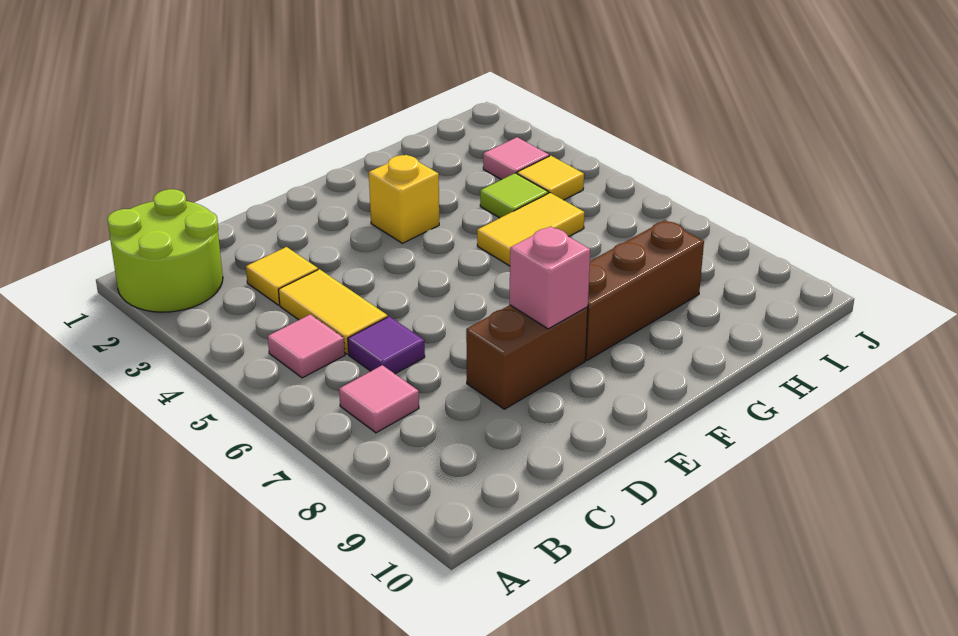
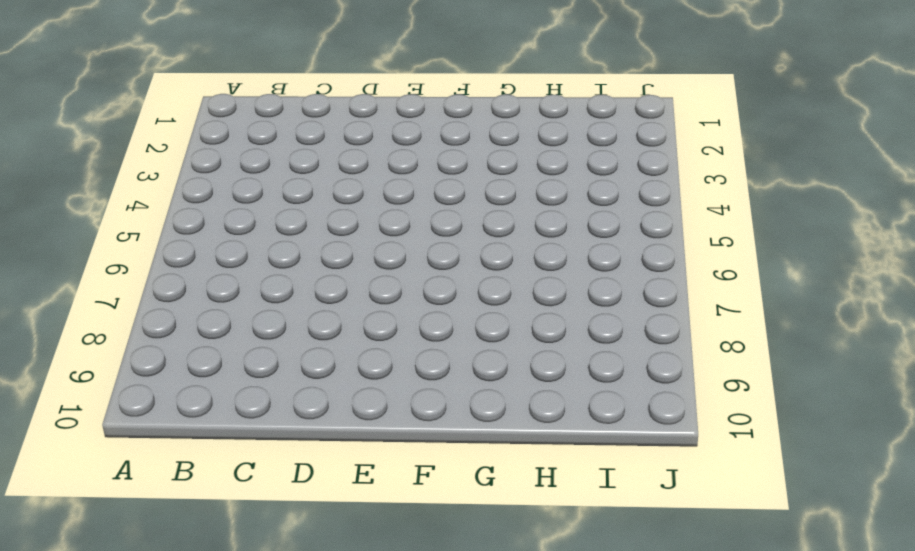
none -> lime round brick A1:B2 level 1
none -> pink tile B5 level 1
none -> pink tile B7 level 1

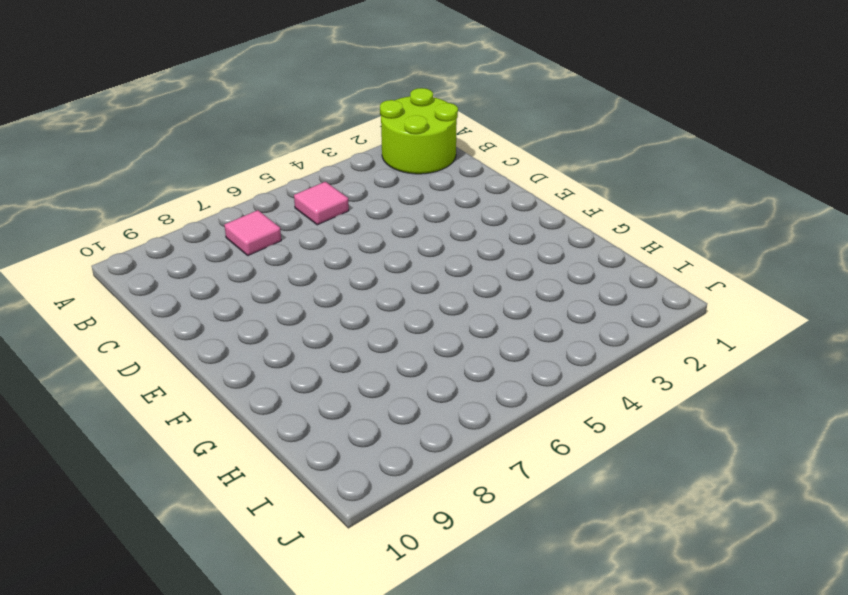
none -> yellow tile C3 level 1
none -> yellow tile C4:C5 level 1
none -> purple tile C6 level 1

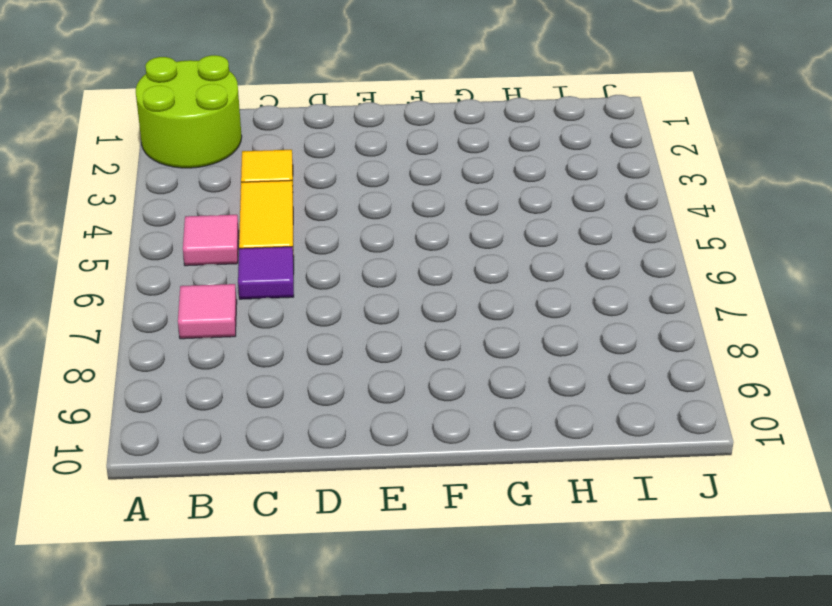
none -> brown brick D8:E8 level 1
none -> yellow brick F3 level 1
none -> brown brick F8:H8 level 1

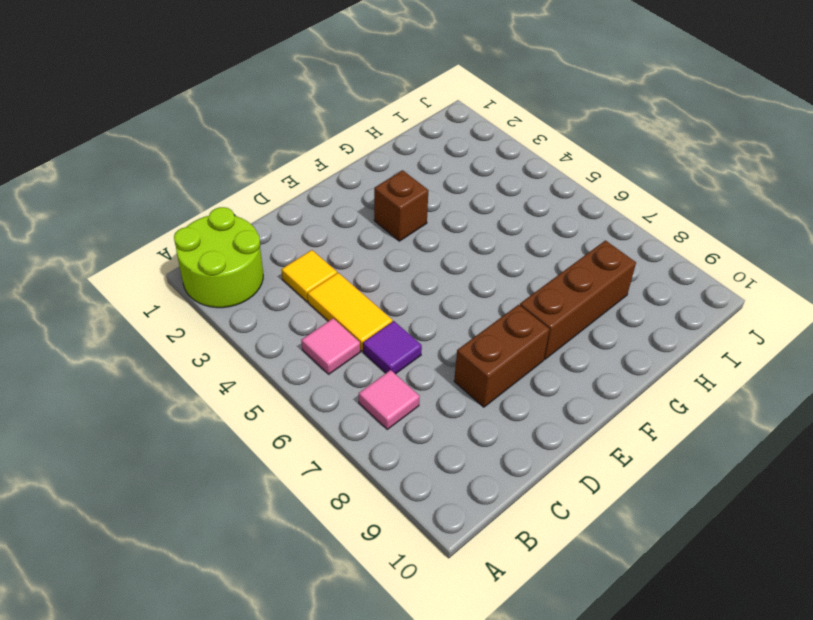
brown brick F3 level 1 -> yellow brick F3 level 1
none -> yellow tile G5:H5 level 1
none -> lime tile H4 level 1
none -> pink tile I3 level 1

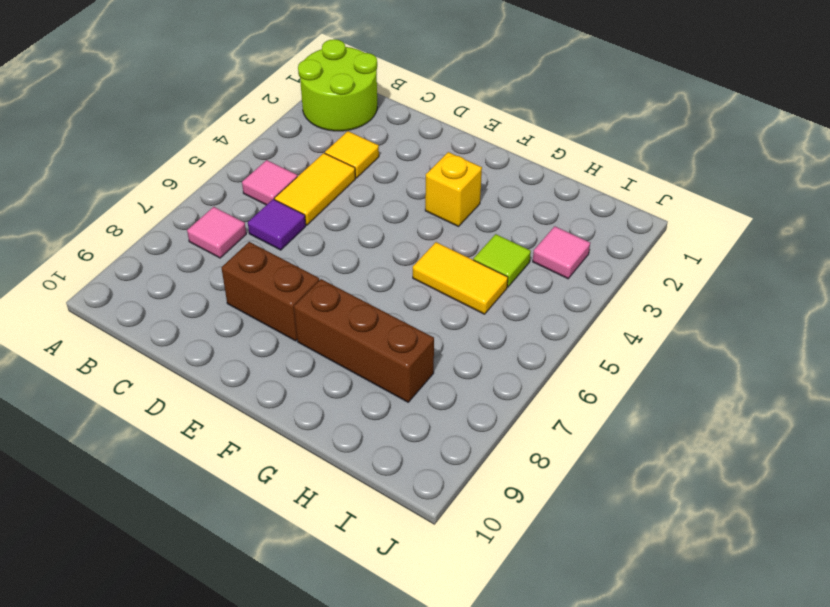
none -> yellow tile I4 level 1
none -> pink brick E8 level 2

